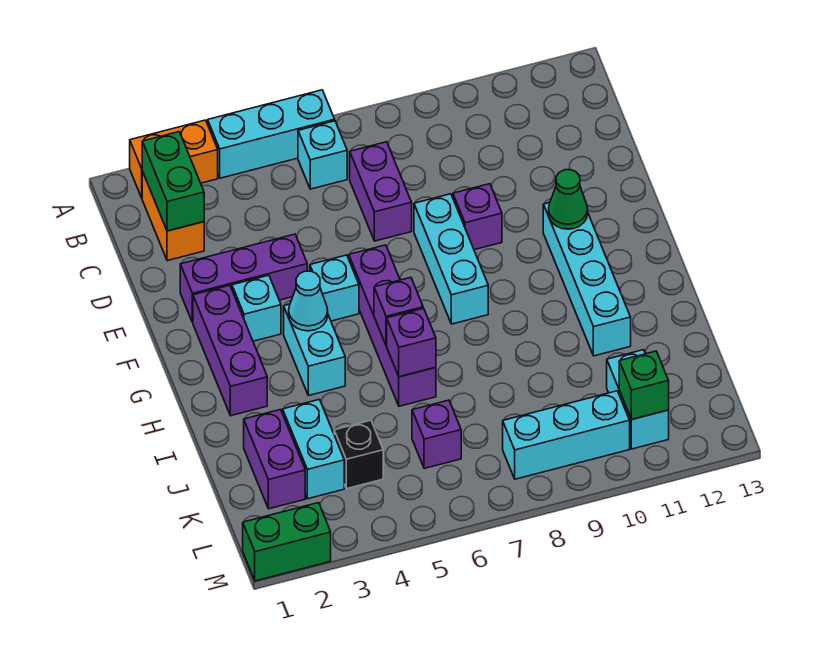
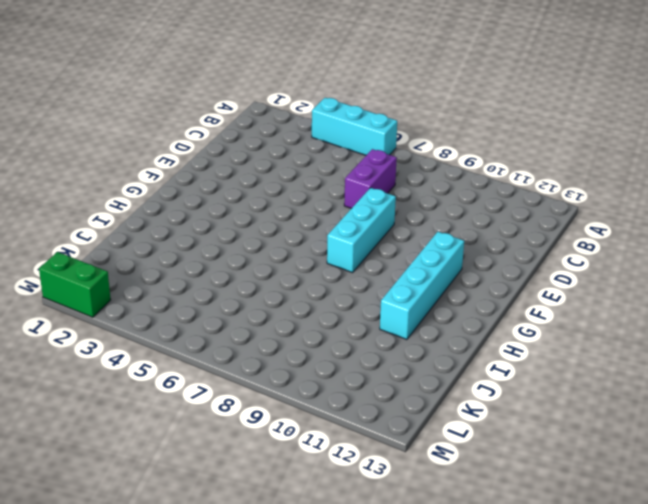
none -> orange brick A2:A3 level 1
none -> orange brick B2:C2 level 1
none -> cyan brick B6 level 1

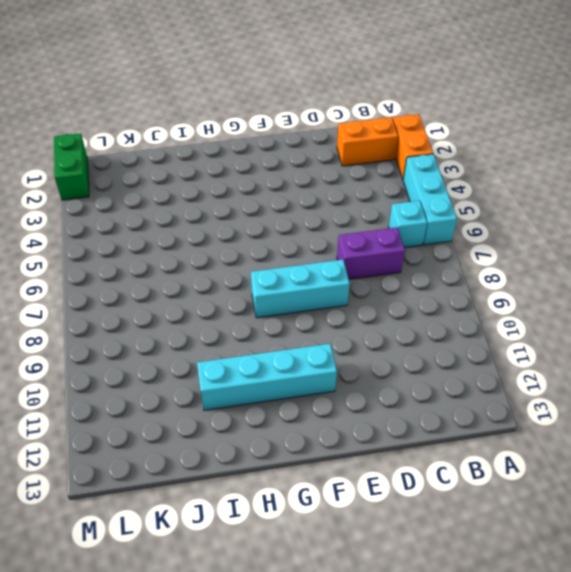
none -> purple brick E2:E4 level 1
none -> purple brick E9 level 1
none -> purple brick F2:H2 level 1

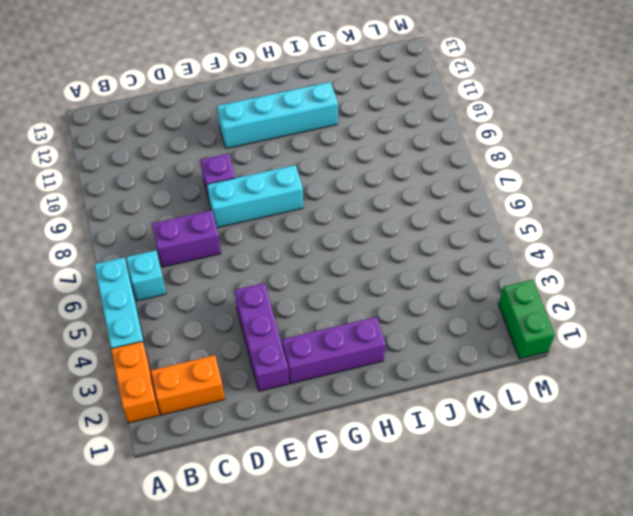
none -> cyan brick F3 level 1
none -> cyan brick F5 level 1
none -> purple brick F6:I6 level 1

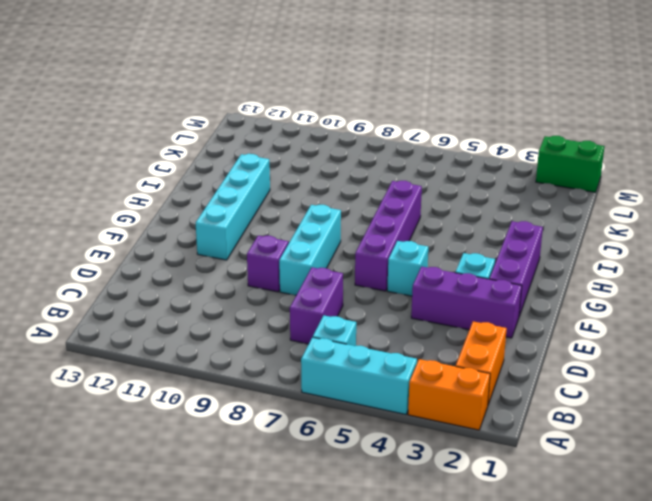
none -> cyan brick G4:H4 level 1
none -> purple brick J2:K2 level 1
none -> cyan brick J3:K3 level 1

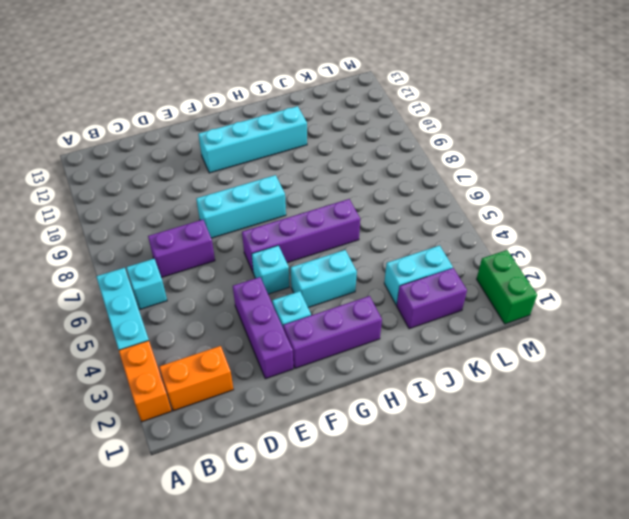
none -> purple brick E9 level 1
none -> black brick K4 level 1
none -> purple brick K6 level 1

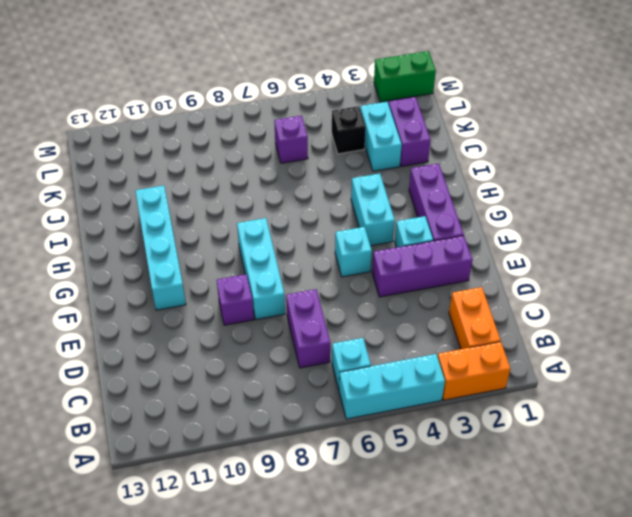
none -> purple brick F6:I6 level 1
none -> cyan brick K11:L11 level 1
none -> cyan brick L8:L10 level 1

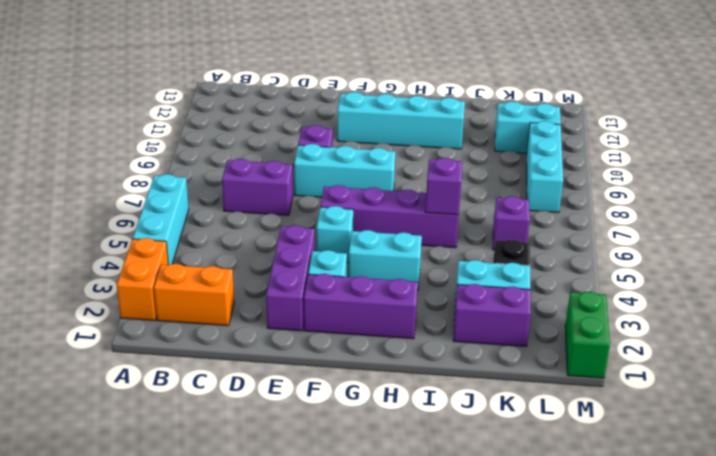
none -> cyan brick B6 level 1
none -> green brick B2:C2 level 2
none -> green cone F11 level 2

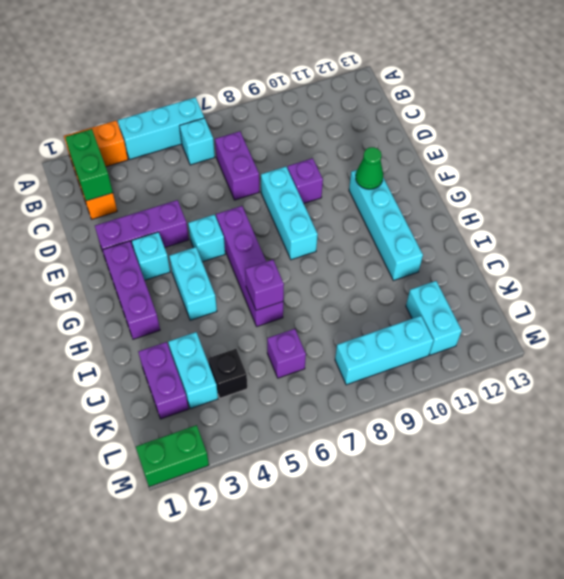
none -> cyan cone G4 level 2
none -> purple brick H6 level 2
none -> green brick L11 level 2

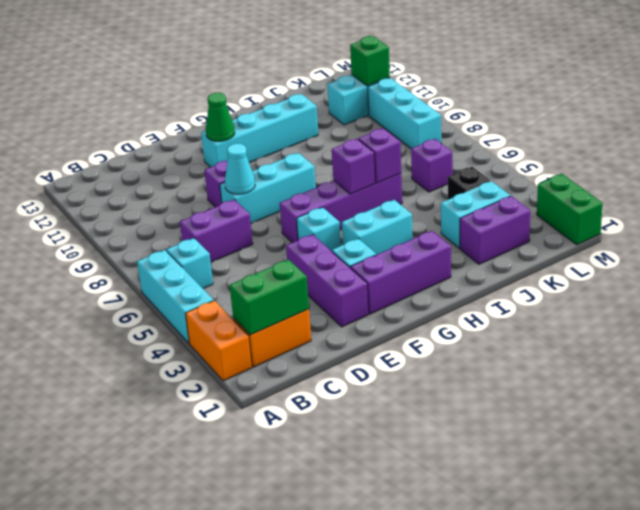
cyan cone E8 level 2 -> cyan cone G4 level 2

